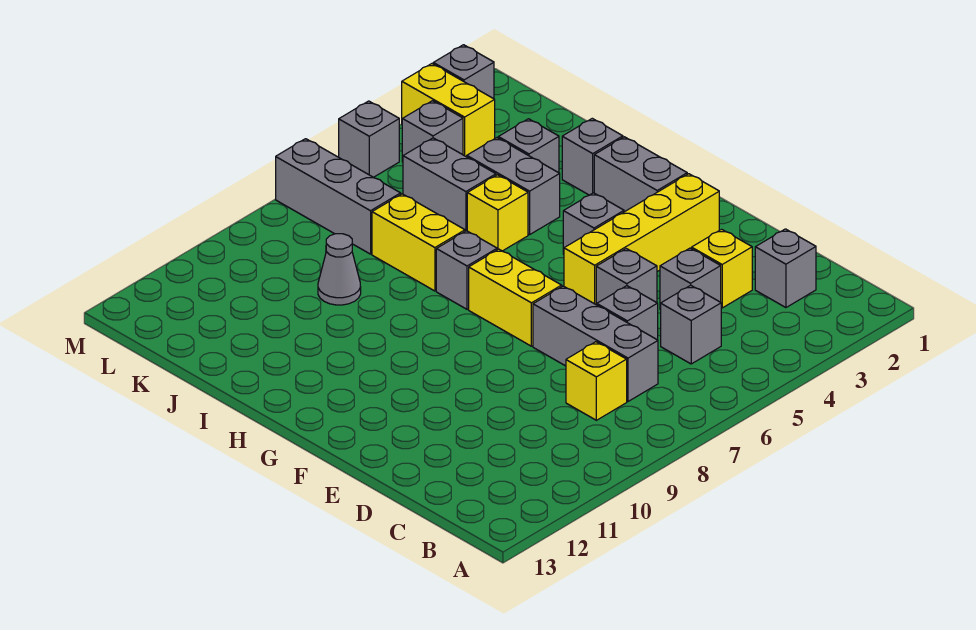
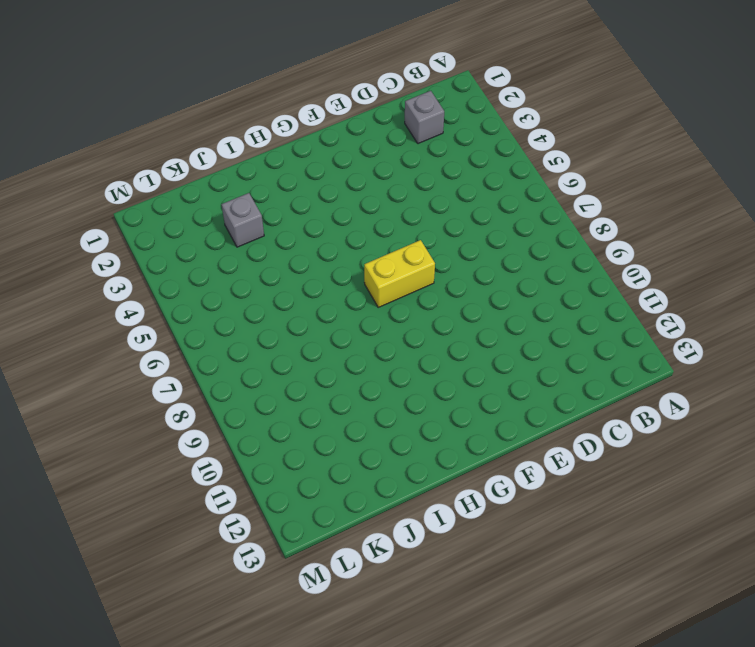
none -> grey brick C5 level 1
none -> grey brick C7:E7 level 1
none -> yellow brick C8 level 1

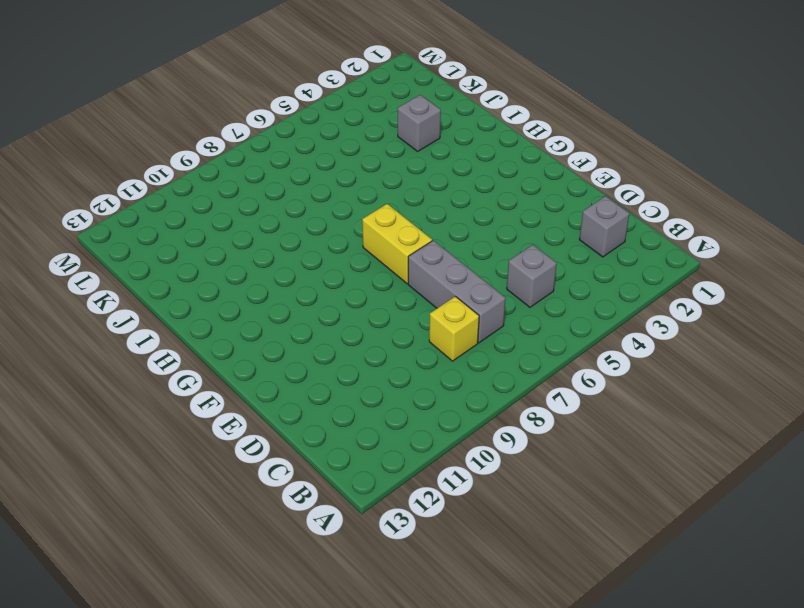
none -> yellow brick D3 level 1
none -> grey brick D4 level 1
none -> grey brick D6 level 1

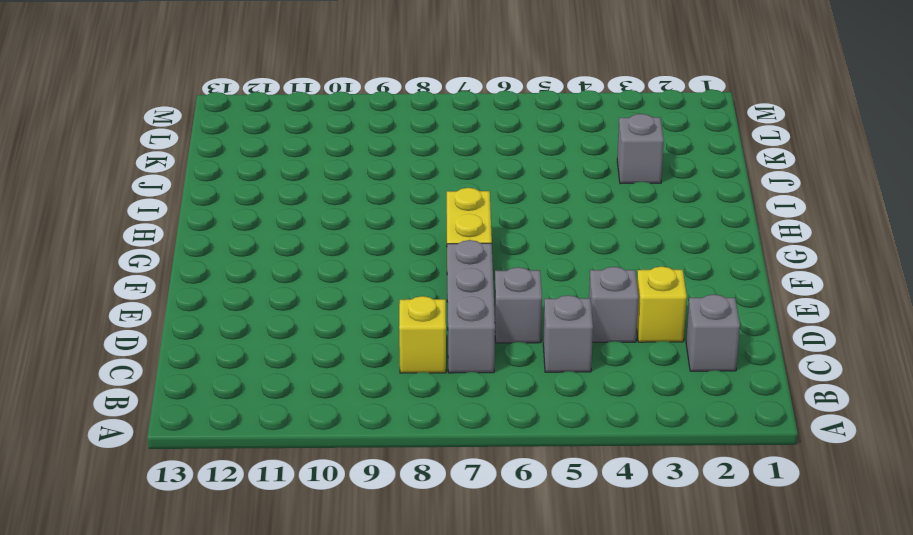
none -> grey brick E5 level 1
none -> yellow brick F2:F5 level 1
none -> grey brick G2:H2 level 1

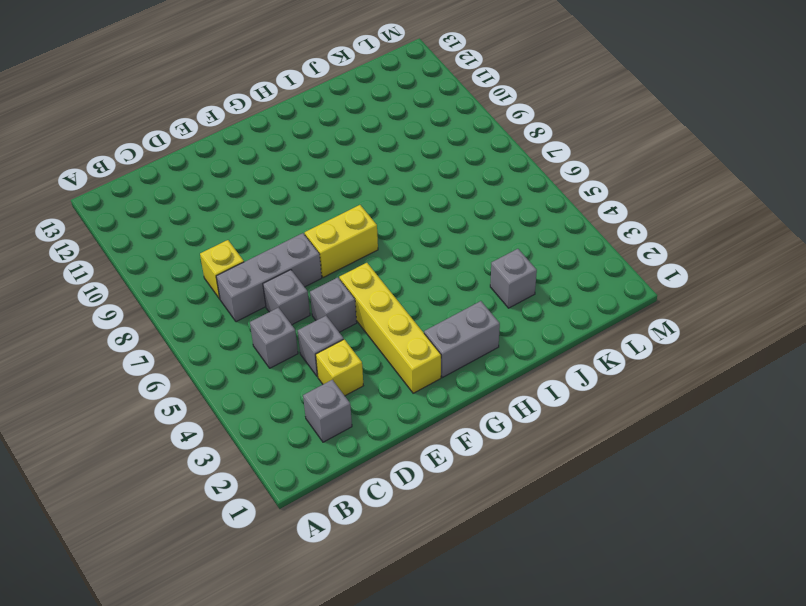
none -> grey brick G4 level 1
none -> grey brick H7 level 1
none -> grey brick I2 level 1

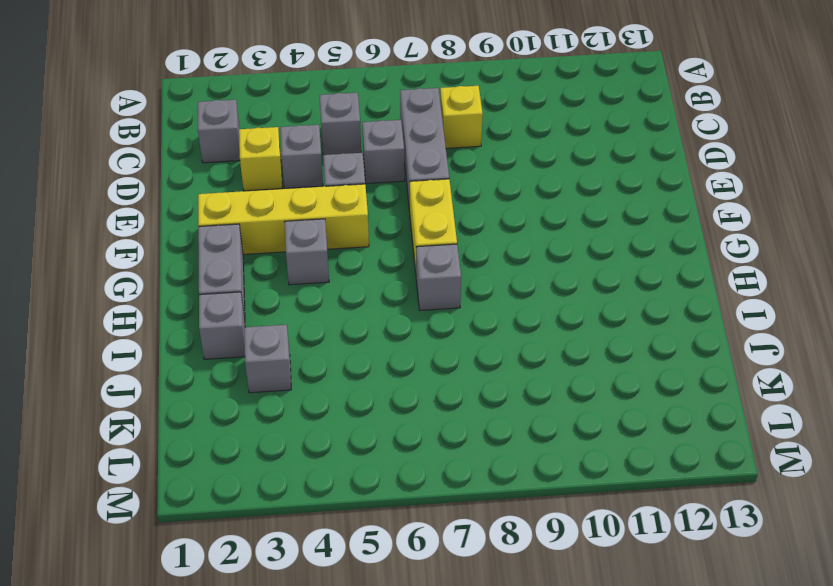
none -> grey brick I4:J4 level 1
none -> yellow brick I5 level 1
none -> yellow brick I7:J7 level 1

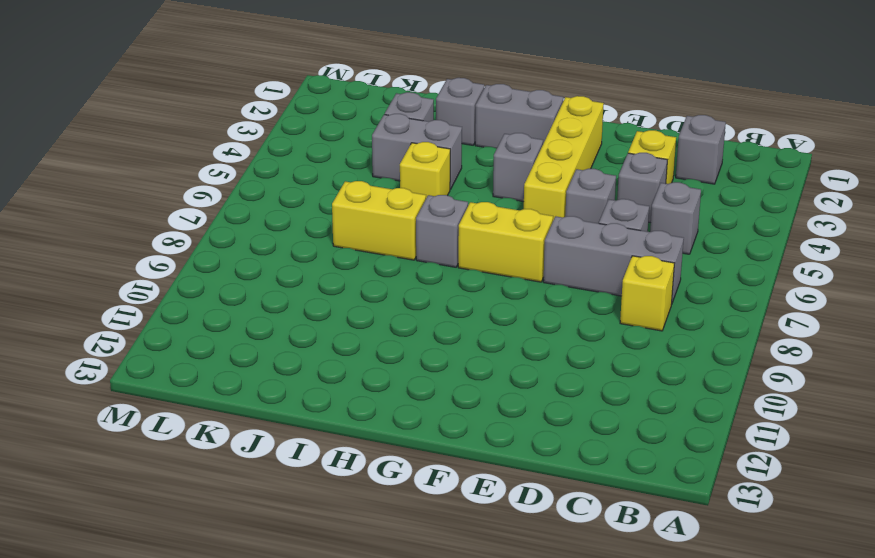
none -> grey brick J5:K5 level 1
none -> grey cone J9 level 1
none -> grey brick K7:M7 level 1

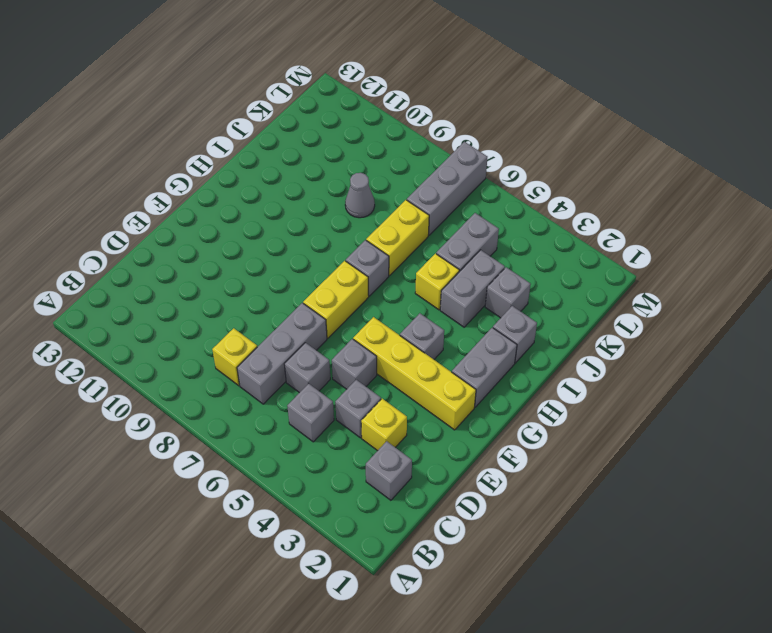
none -> yellow brick L3:M3 level 1
none -> grey brick L4 level 1
none -> grey brick M2 level 1

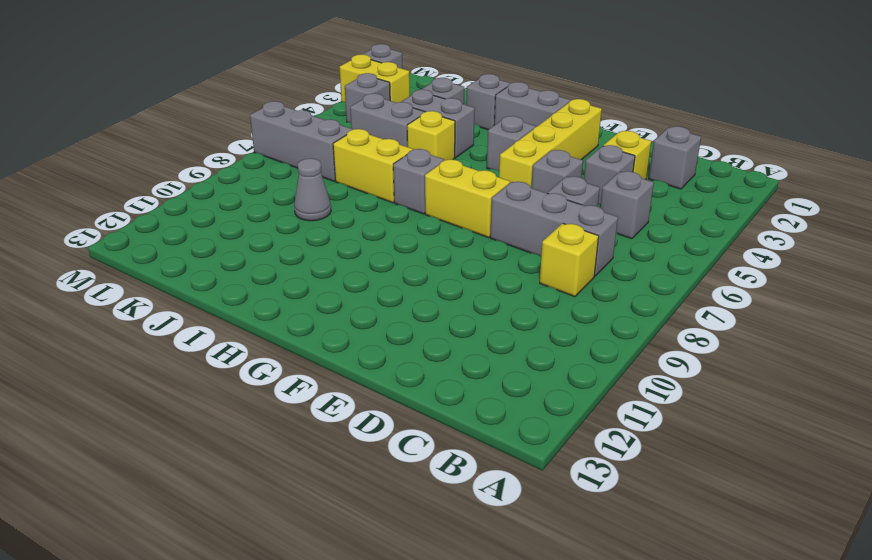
none -> grey brick M5 level 1

